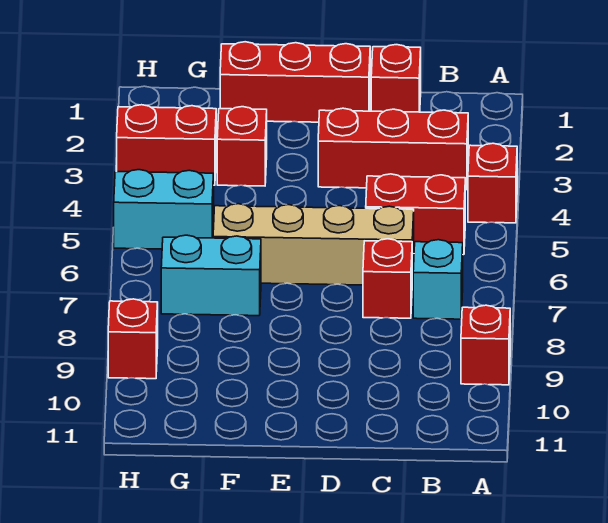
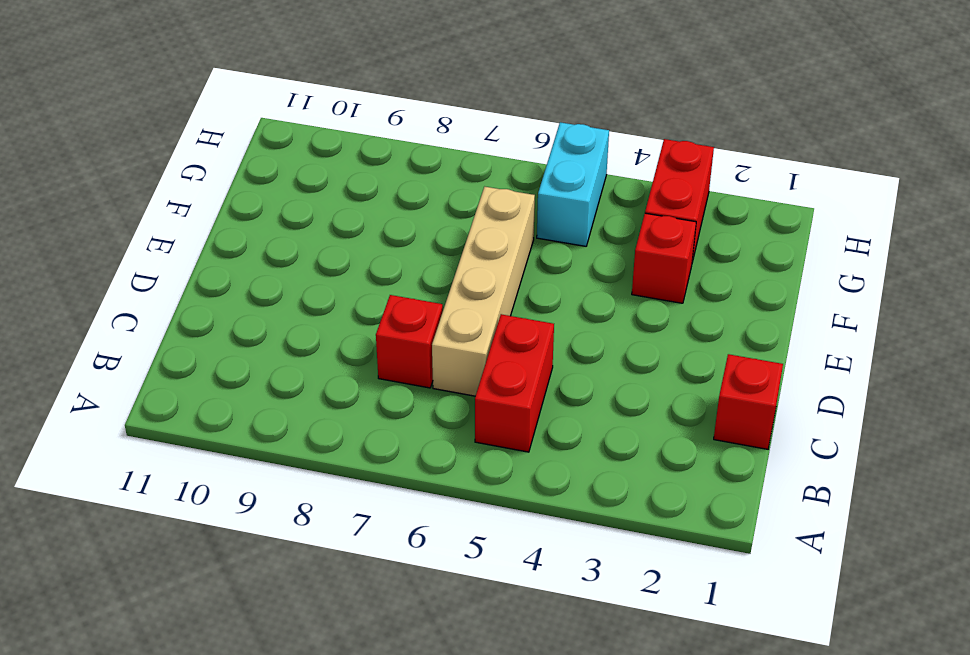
none -> red brick A4 level 1
none -> red brick A9 level 1
none -> red brick B3:D3 level 1

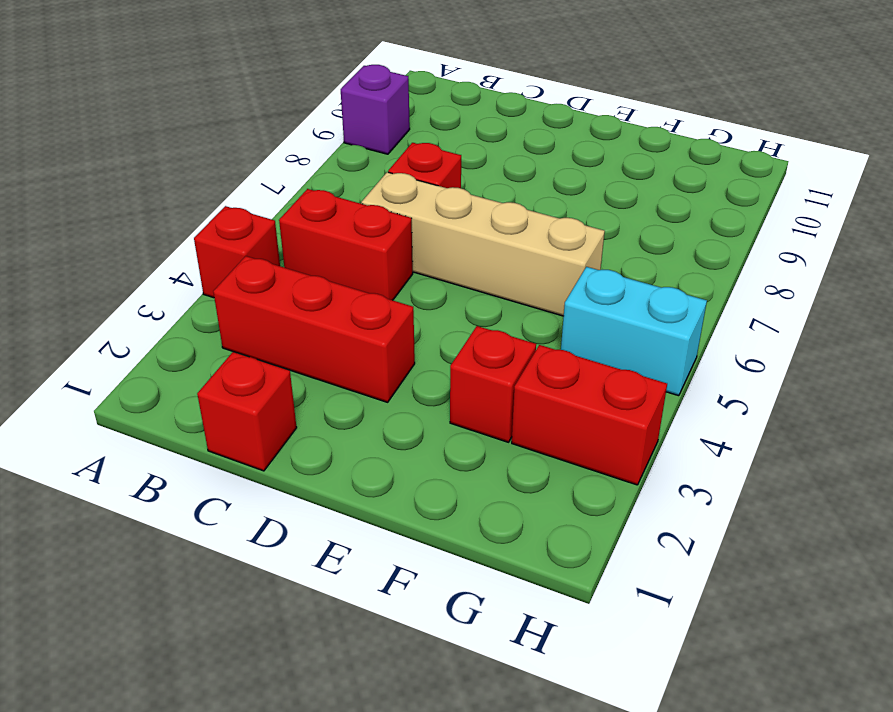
purple brick A9 level 1 -> red brick A9 level 1
none -> cyan brick B7 level 1
none -> red brick D1:F1 level 1
none -> cyan brick F7:G7 level 1

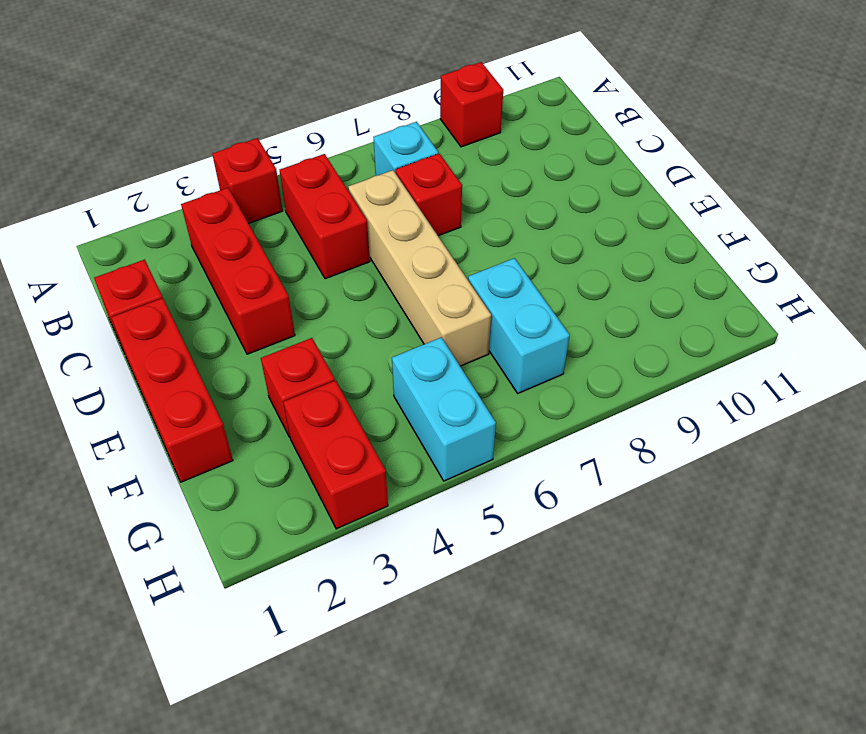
none -> red brick H9 level 1

